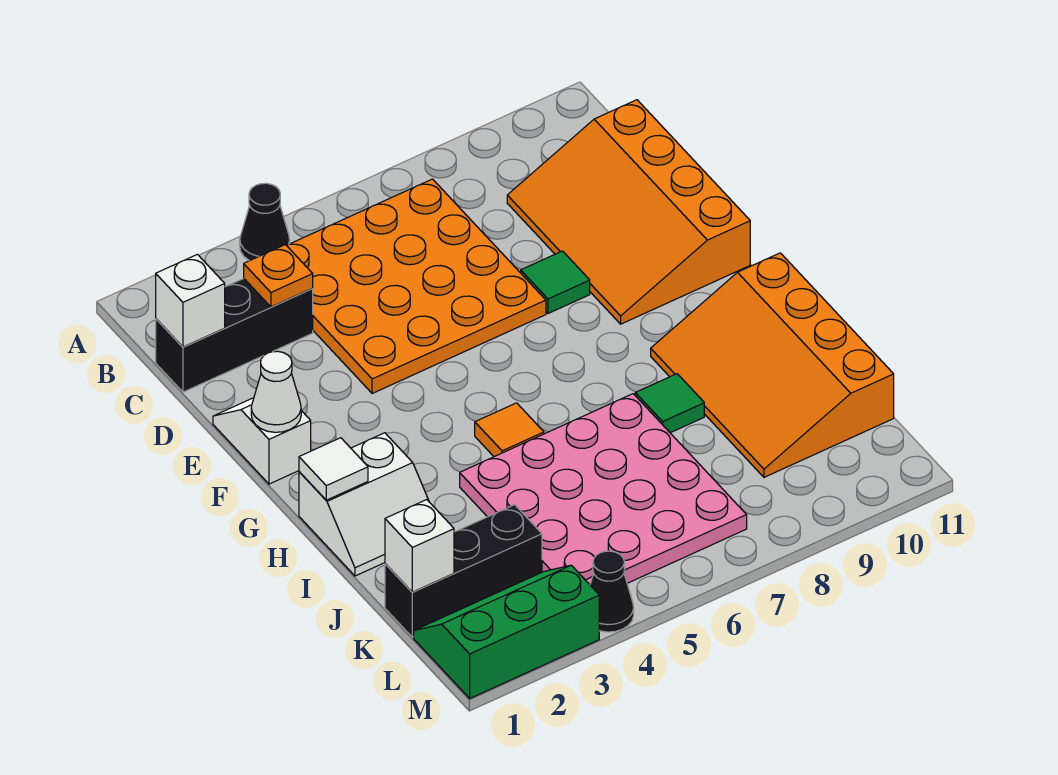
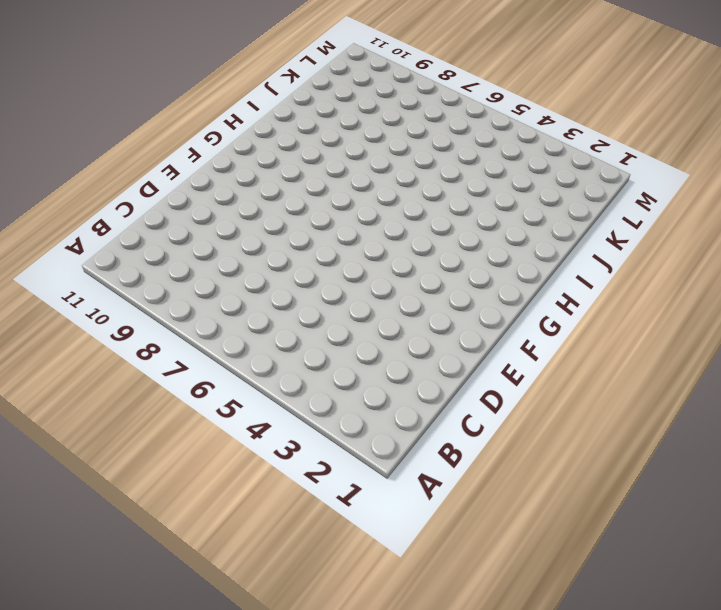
none -> black cone A4 level 1
none -> orange plate B4:E7 level 1
none -> black brick C1:C3 level 1

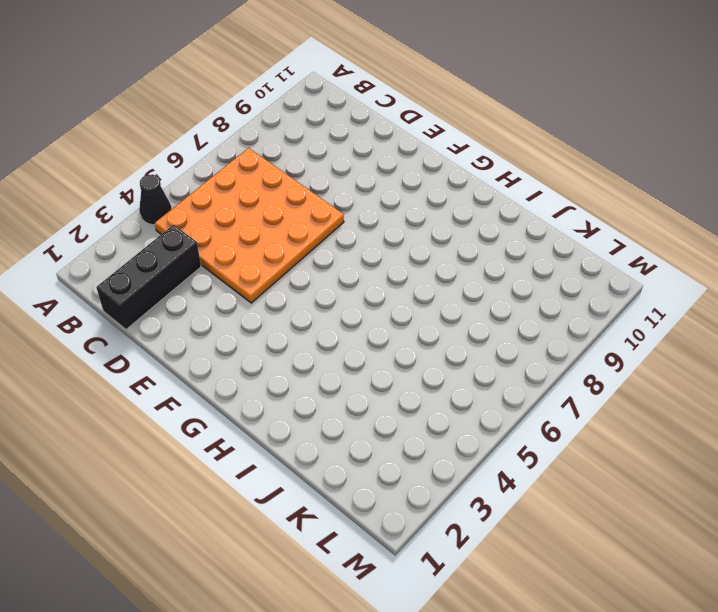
none -> orange slope C9:F11 level 1 top 11
none -> white slope E1:F1 level 1 top F
none -> green tile E8 level 1

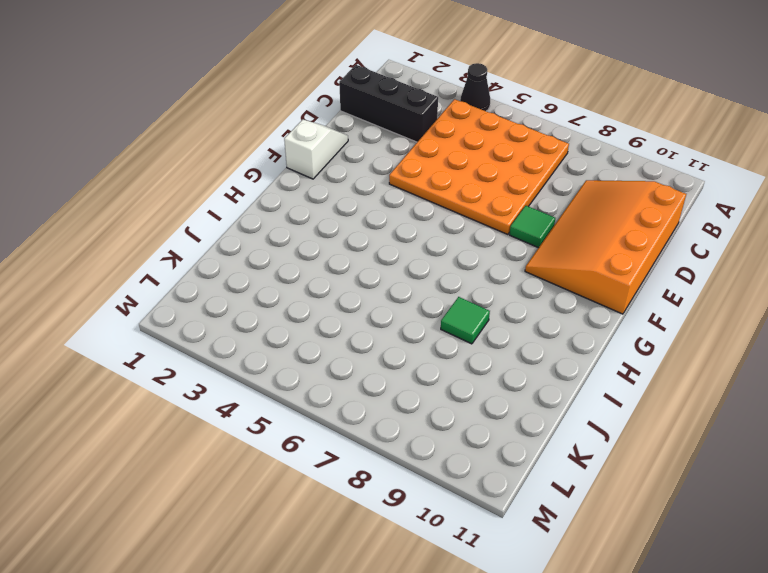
none -> white slope H1:I2 level 1 top H
none -> orange tile H5 level 1
none -> orange slope H9:K11 level 1 top 11

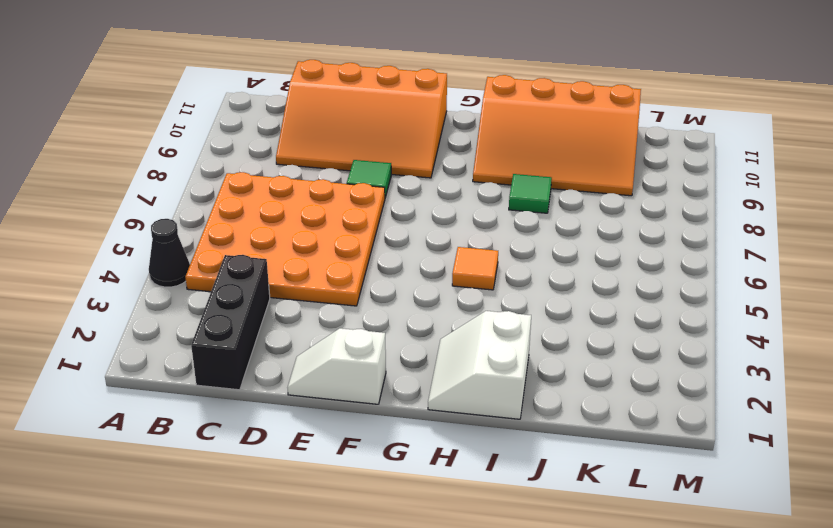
white slope H1:I2 level 1 top I -> white slope H1:I2 level 1 top H
none -> pink plate I4:L7 level 1
none -> black brick K1:K3 level 1
none -> green slope L1:M3 level 1 top M

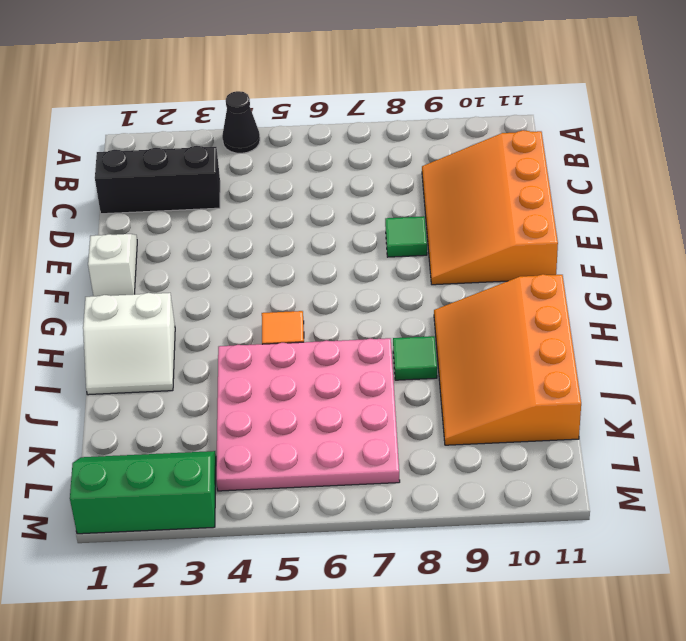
none -> orange plate B4:E7 level 1
none -> black brick K1:K3 level 1
none -> black cone M4 level 1

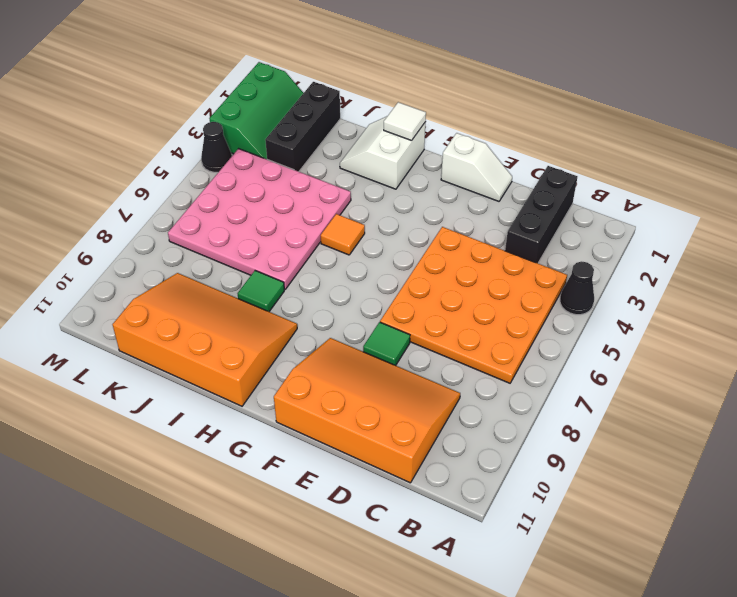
none -> white brick C1 level 2
none -> orange plate C3 level 2
none -> white cone F1 level 2

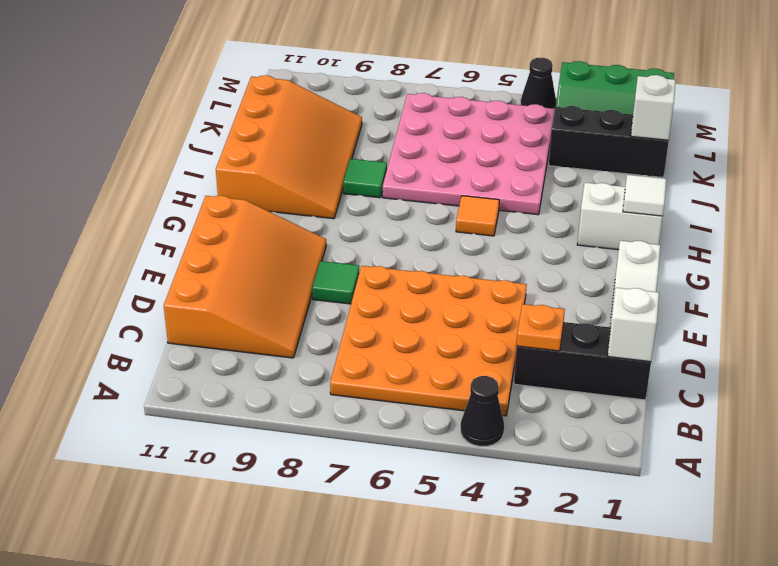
none -> white cone F1 level 2

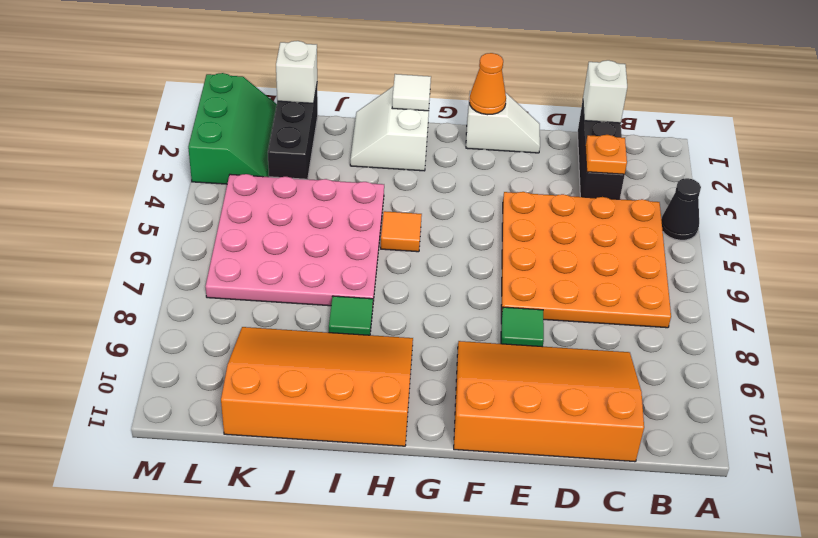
orange cone F1 level 2 -> white cone F1 level 2
none -> black cone M4 level 1

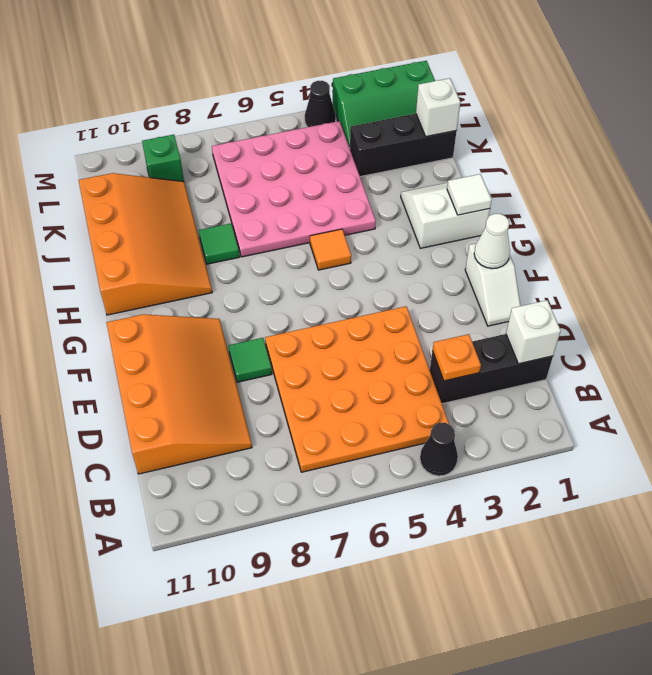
green brick L9 level 1 -> none

